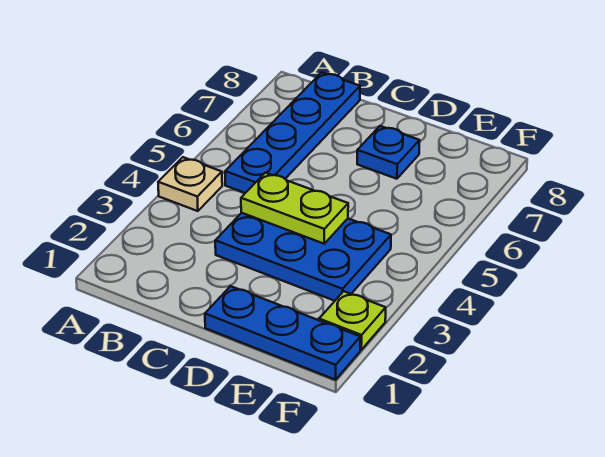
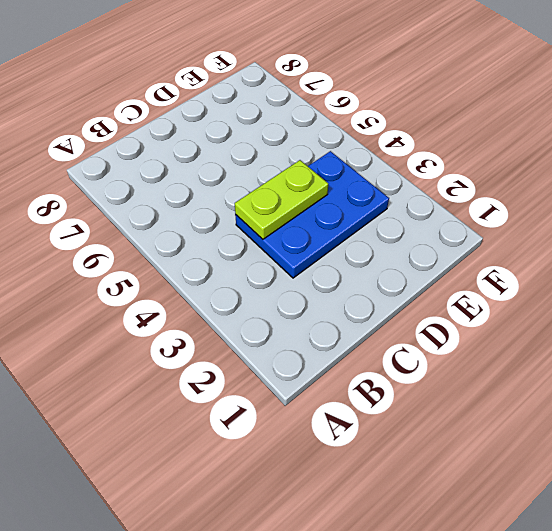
none -> tan plate A4 level 1
none -> blue plate B5:B8 level 1

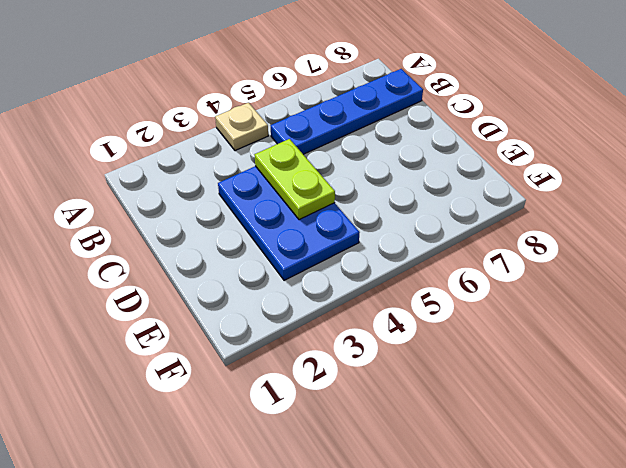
none -> blue plate D1:F1 level 1
none -> blue plate D7 level 1

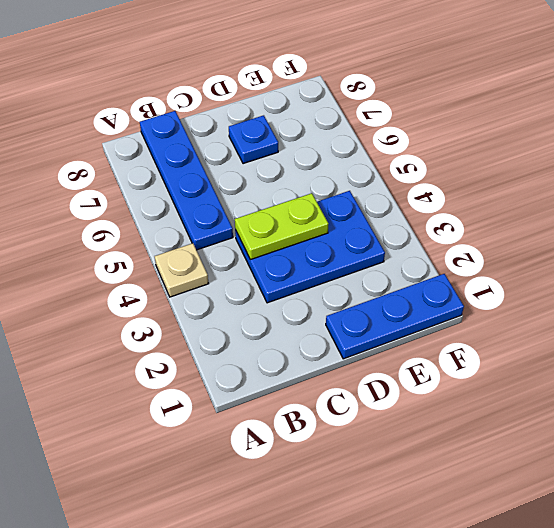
none -> lime plate F2 level 1

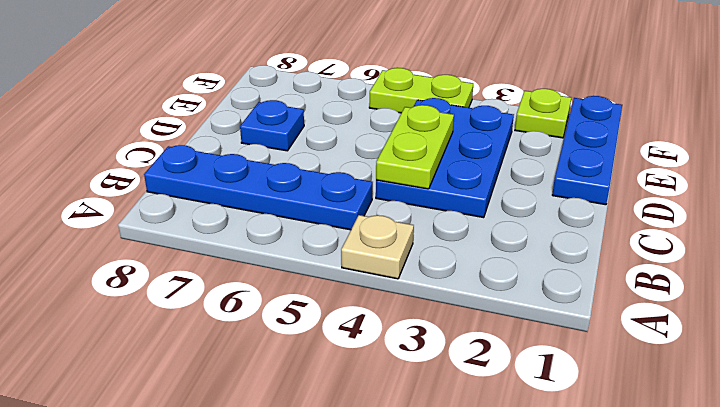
lime plate F4:F5 level 1 -> none

